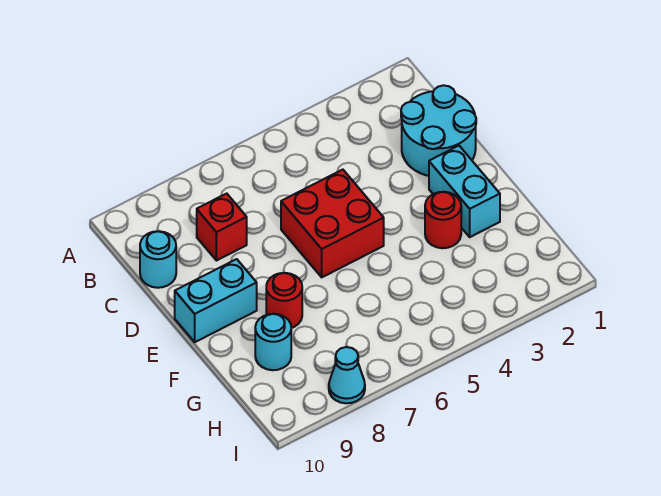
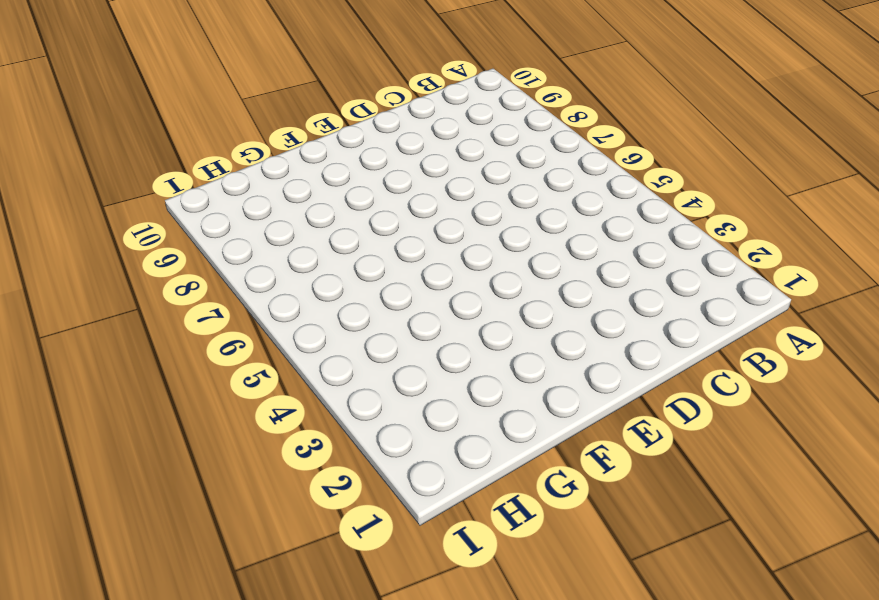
none -> cyan round brick C1:D2 level 1
none -> red brick C8 level 1

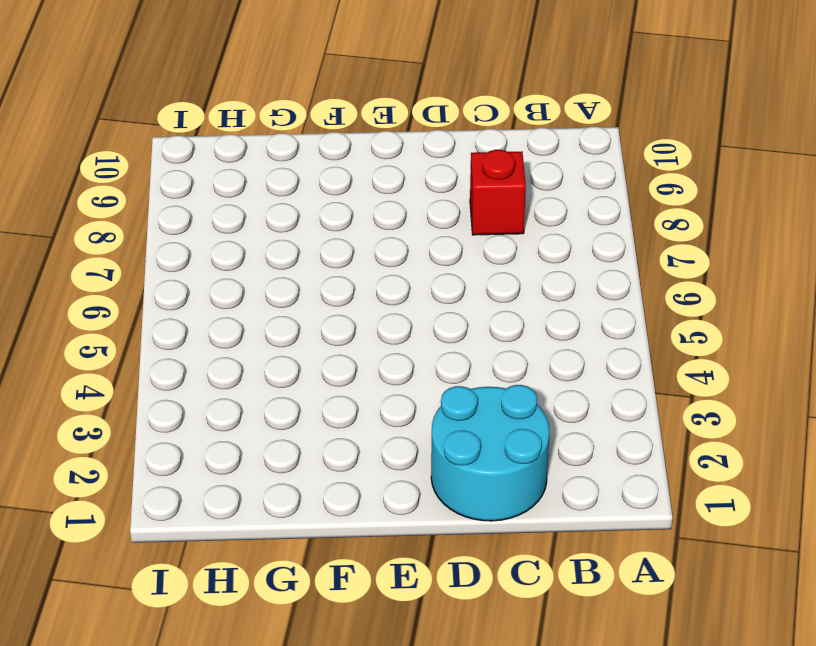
none -> cyan round brick C10 level 1
none -> red brick D5:E6 level 1

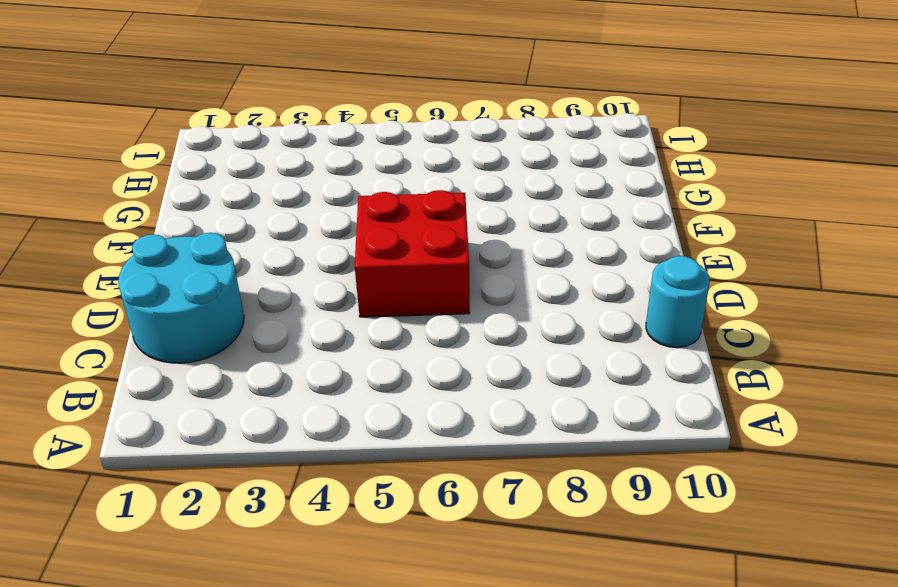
none -> red brick C8 level 1
none -> cyan brick E2:F2 level 1

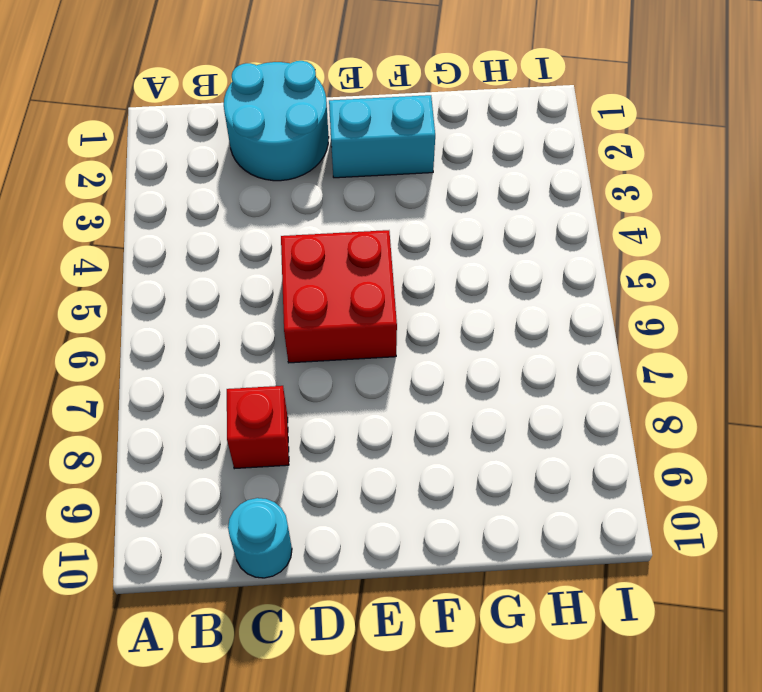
none -> cyan brick E9:E10 level 1
none -> red round brick F3 level 1

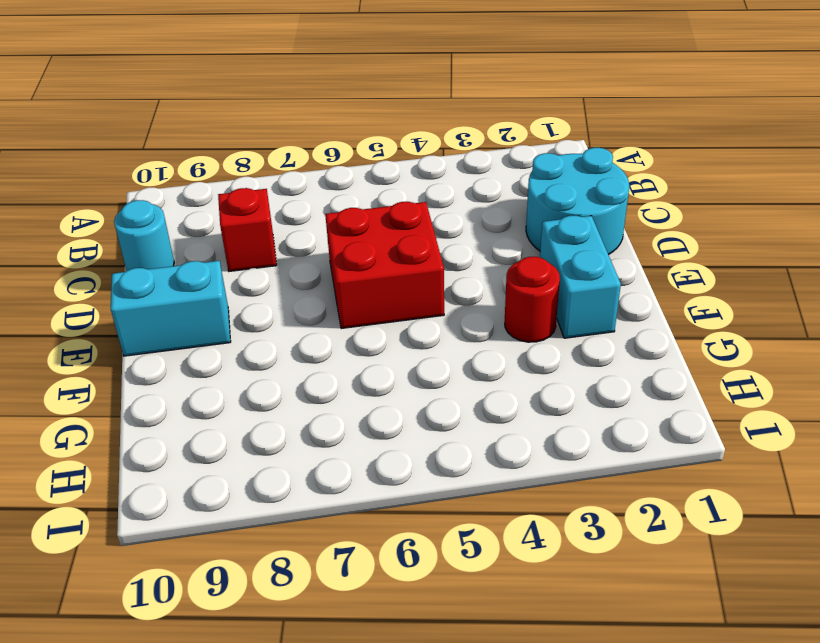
none -> red round brick F8 level 1
none -> cyan round brick G9 level 1

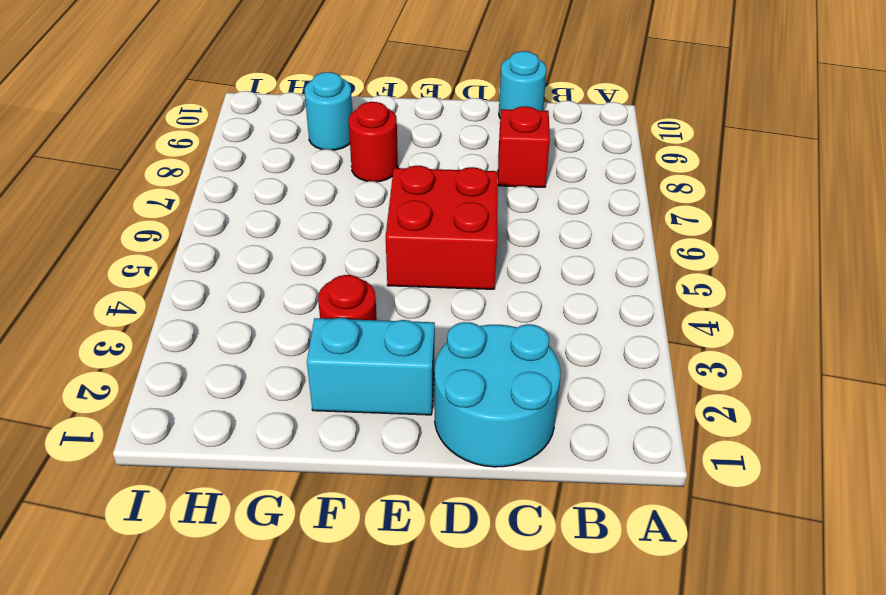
none -> cyan brick E9:E10 level 1
none -> cyan cone I8 level 1

